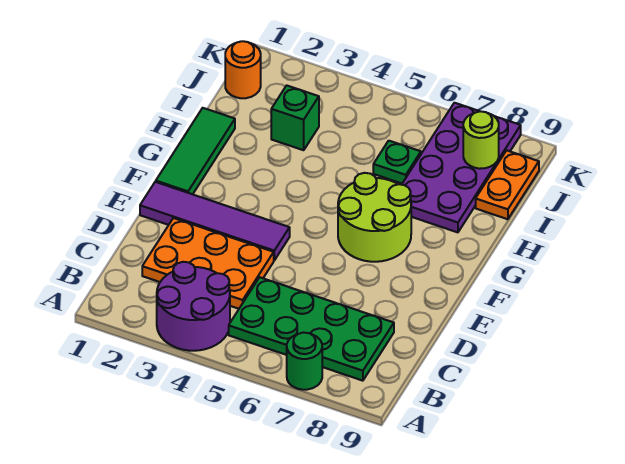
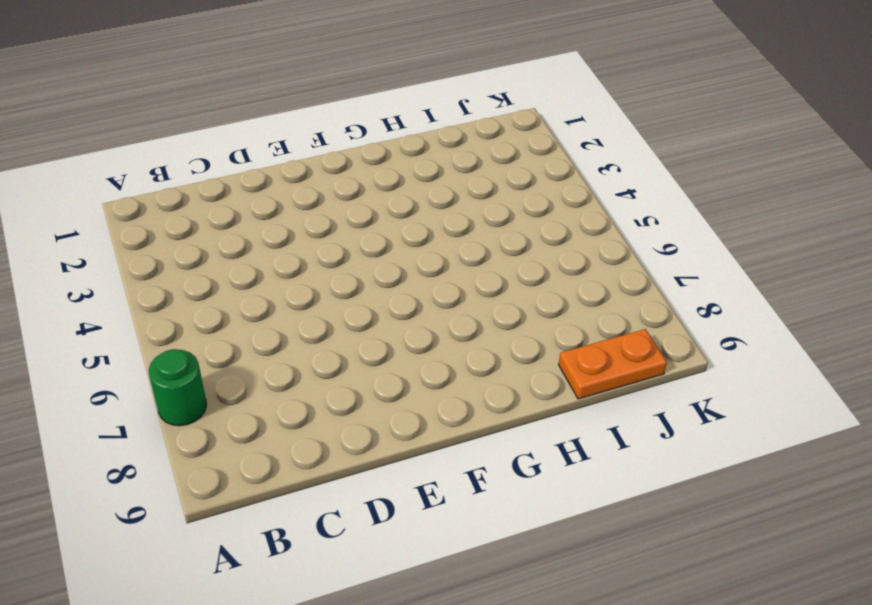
none -> purple round brick A3:B4 level 1
none -> green plate B5:C8 level 1
none -> orange plate C2:D4 level 1

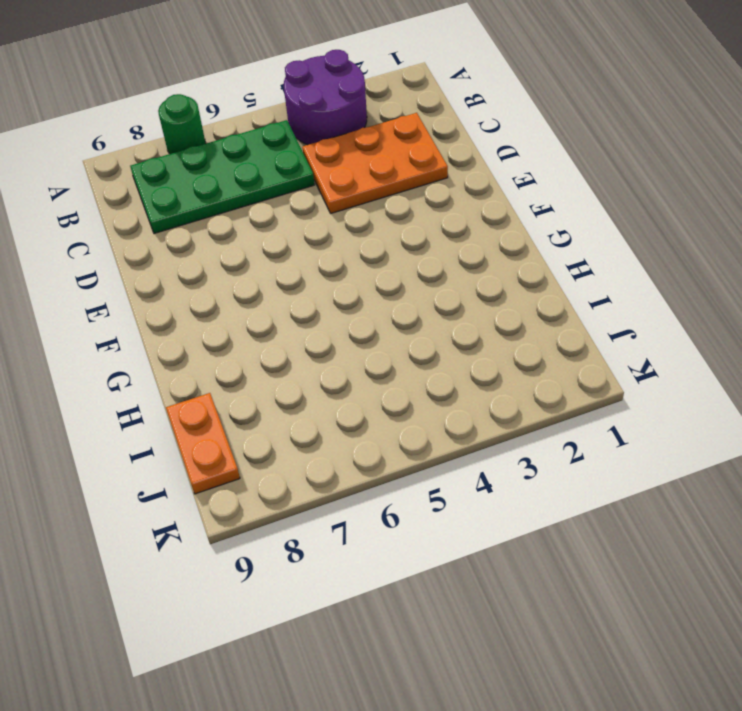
none -> purple tile E1:E4 level 1
none -> green tile F1:H1 level 1
none -> lime round brick F6:G7 level 1

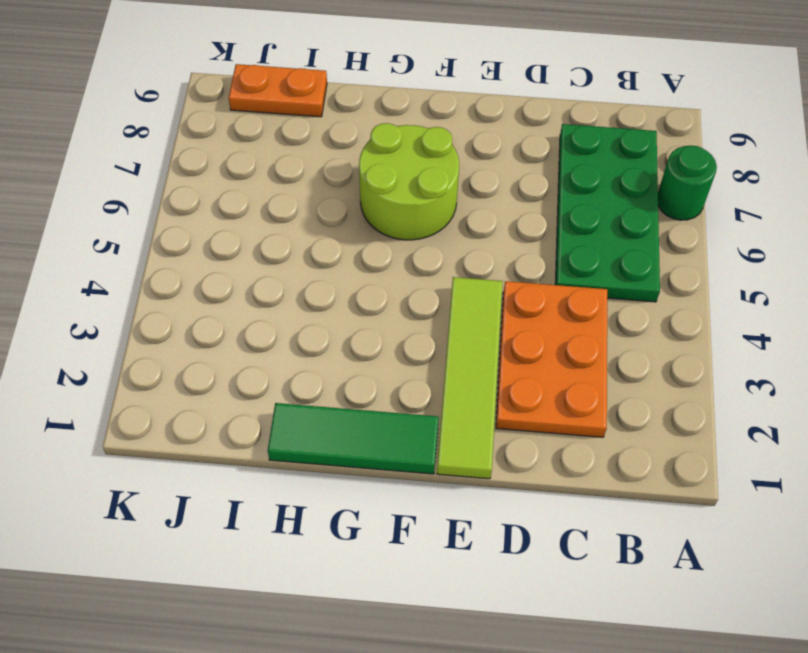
lime tile E1:E4 level 1 -> purple tile E1:E4 level 1
none -> purple round brick A3:B4 level 1
none -> purple plate H7:K8 level 1
none -> green brick I3 level 1

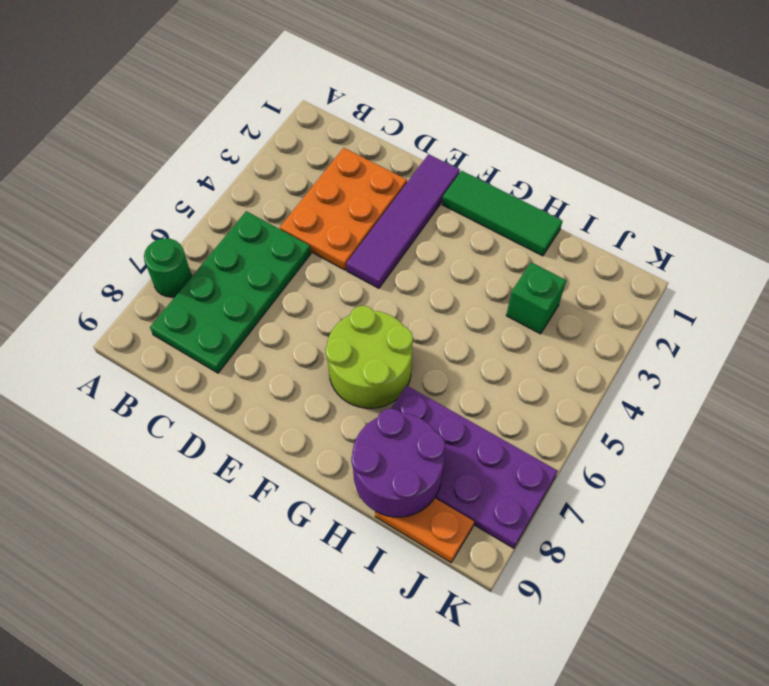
purple round brick H8:I9 level 2 -> purple round brick A3:B4 level 1
none -> green plate I6 level 1
none -> orange round brick J1 level 1
none -> lime round brick J8 level 2

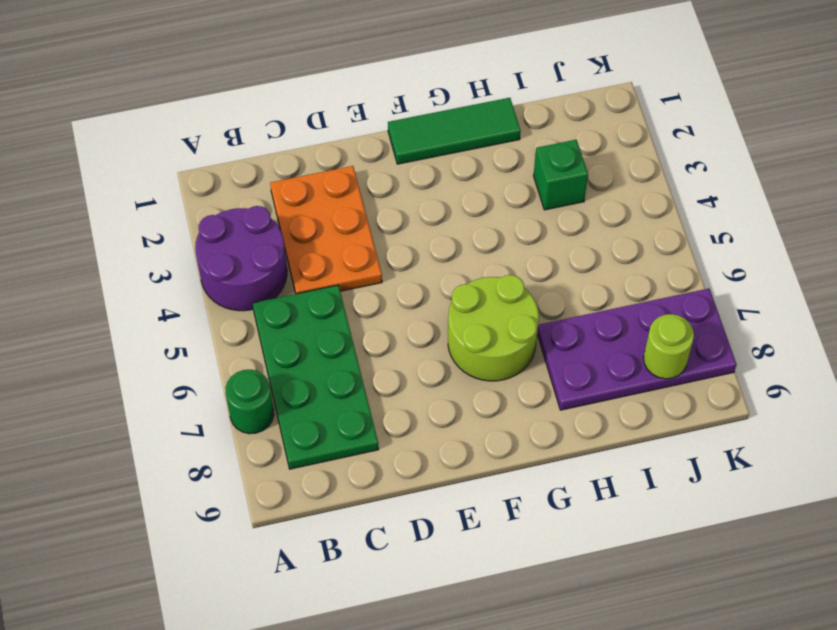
none -> purple tile E1:E4 level 1
none -> green plate I6 level 1
none -> orange plate I9:J9 level 1

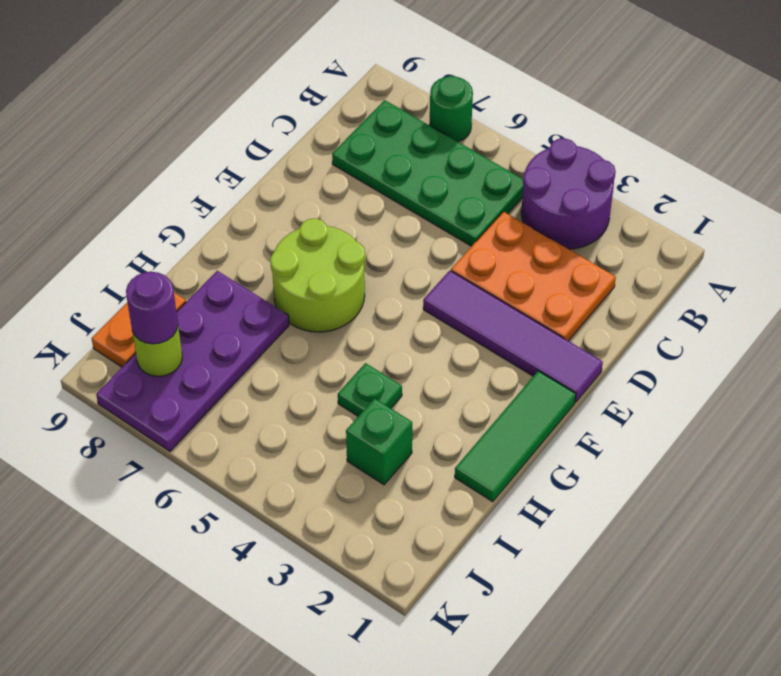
green plate H4 level 1 -> green plate I6 level 1
purple round brick J8 level 3 -> none
none -> orange round brick J1 level 1

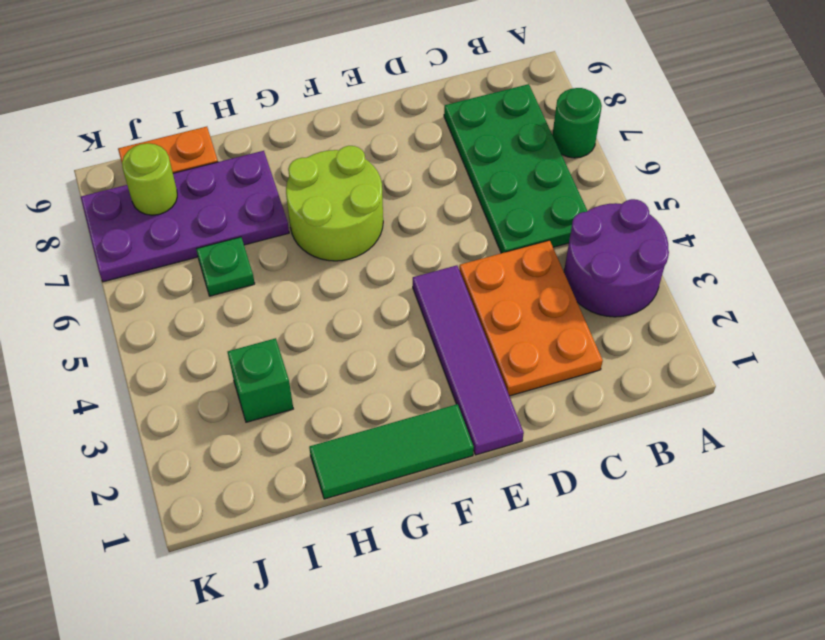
none -> orange round brick J1 level 1

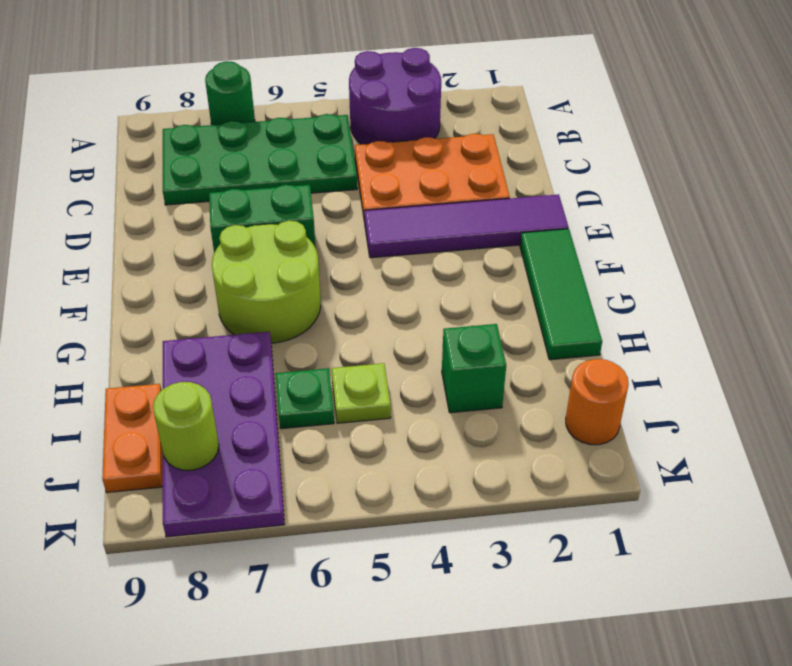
green brick E6:E7 level 1 -> none
lime plate I5 level 1 -> none

